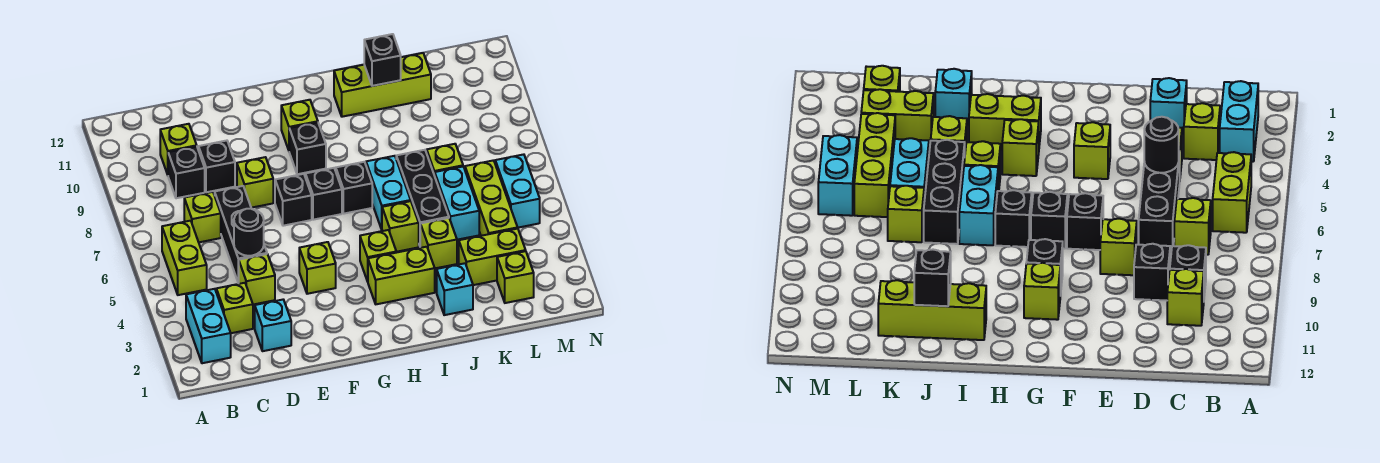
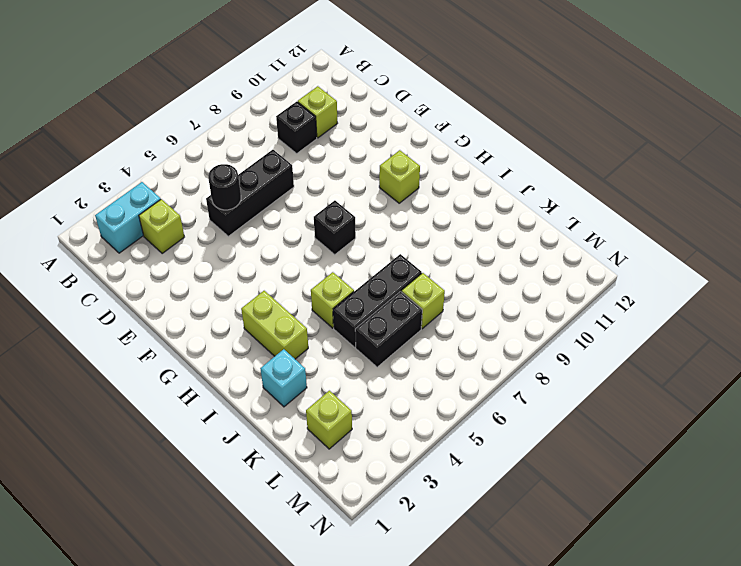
black brick K5:K6 level 1 -> cyan brick K5:K6 level 1
none -> lime brick B5:B6 level 1
none -> lime brick C7 level 1
none -> cyan brick D2 level 1
none -> lime brick D4 level 1

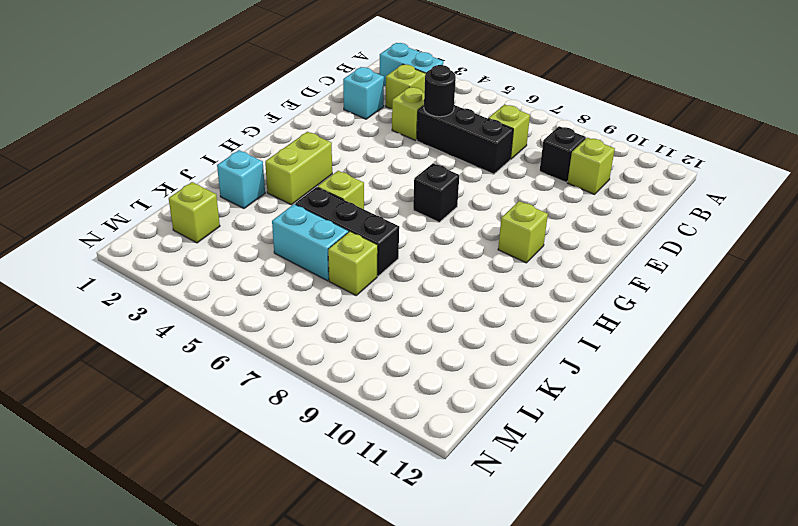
none -> lime brick B5:B6 level 1
none -> black brick D9 level 1
none -> lime brick E8 level 1
none -> lime brick F4 level 1

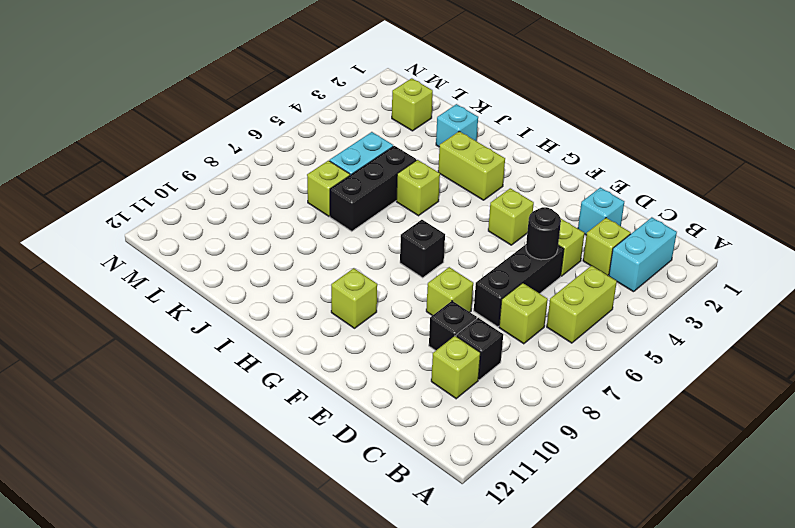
none -> black brick F7 level 1
none -> black brick G9 level 1
none -> lime brick H4 level 1
none -> black brick H7 level 1

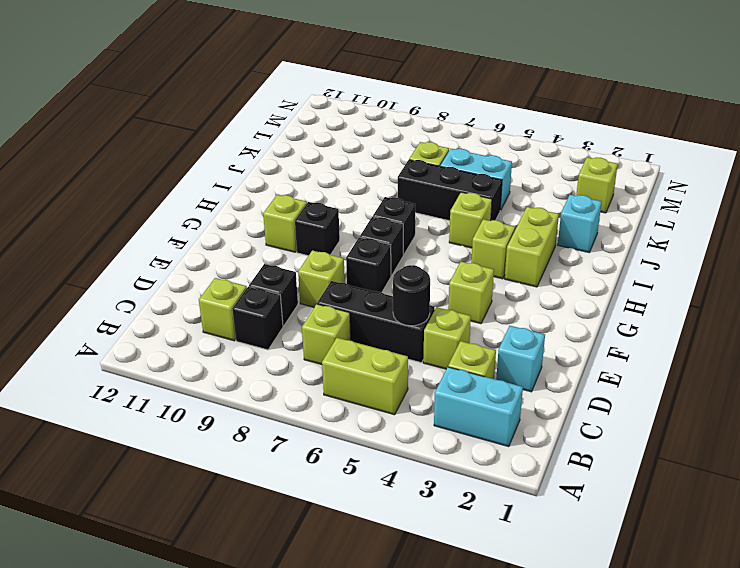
none -> cyan brick I6:I7 level 1
none -> lime brick I11:K11 level 1
none -> lime brick J4 level 1
none -> lime brick K3:L3 level 1

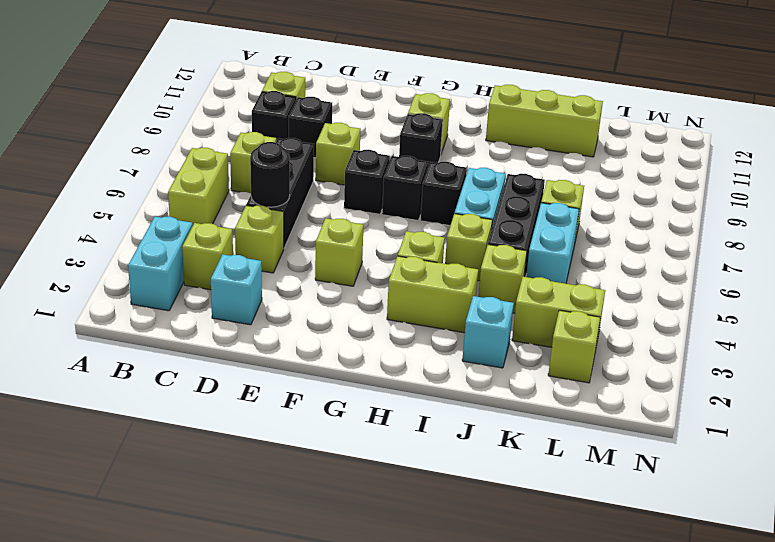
none -> lime brick L4:L6 level 1
none -> cyan brick M5:M6 level 1
none -> black brick J11 level 2

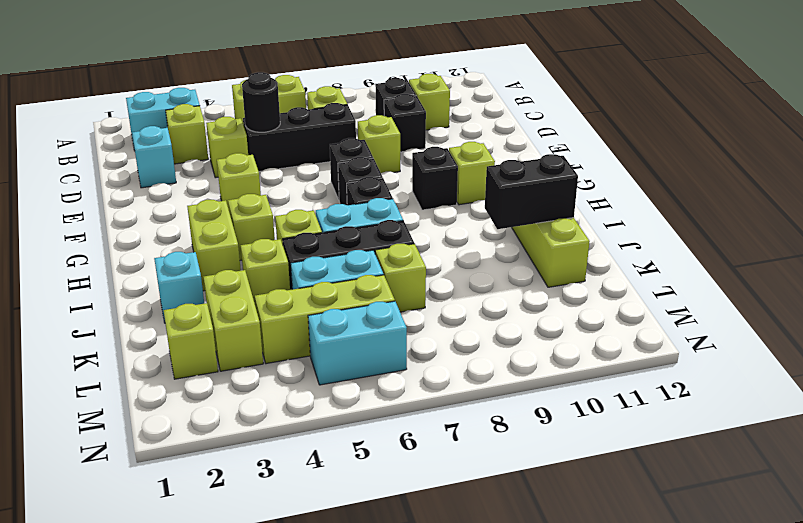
black brick J10:J11 level 2 -> black brick J11 level 2

